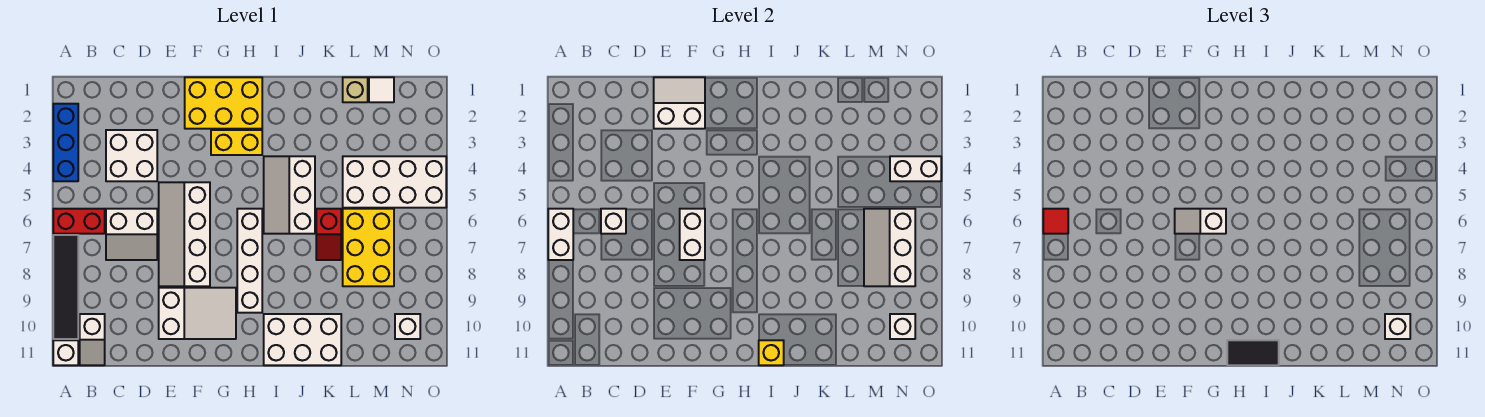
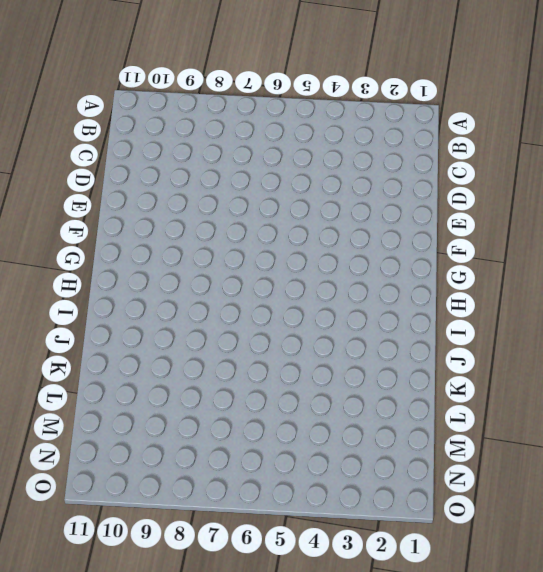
none -> blue brick A2:A4 level 1
none -> red brick A6:B6 level 1
none -> black tile A7:A10 level 1
none -> white brick A11 level 1

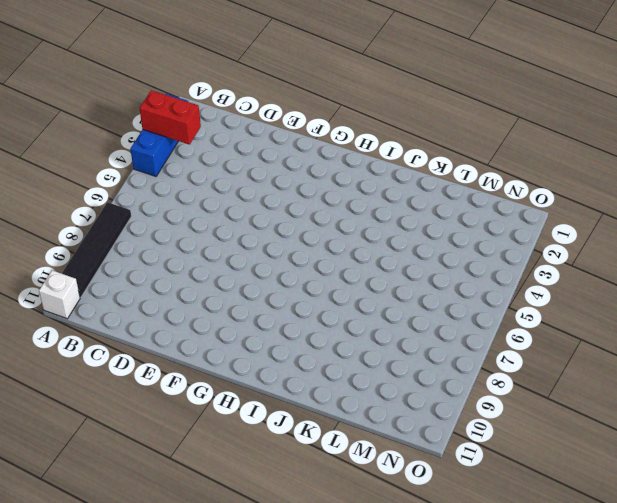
red brick A3:B3 level 2 -> red brick A6:B6 level 1
none -> white slope B10:B11 level 1 top 10
none -> white brick C3:D4 level 1
none -> white slope C6:D7 level 1 top 6
none -> white slope E5:F8 level 1 top F

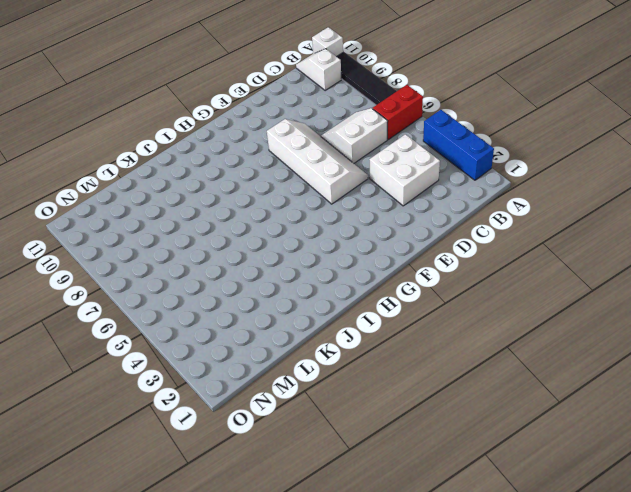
none -> white slope E9:G10 level 1 top E
none -> yellow brick F1:H2 level 1
none -> yellow brick G3:H3 level 1
none -> white brick H6:H9 level 1

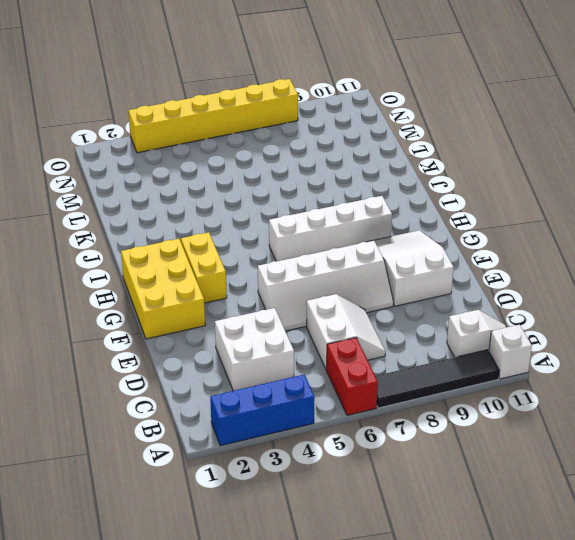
yellow brick O3:O8 level 1 -> white brick L4:O5 level 1
none -> white slope I4:J6 level 1 top J
none -> white brick I10:K11 level 1
none -> red slope K6:K7 level 1 top 6
none -> tan brick L1 level 1

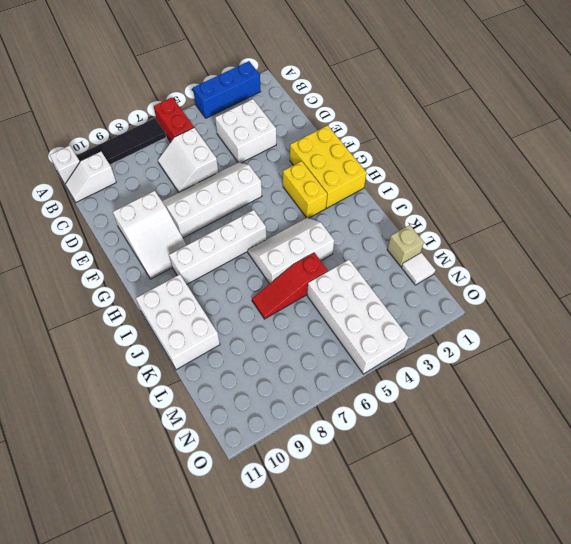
red slope K5:K7 level 1 top 5 -> red slope K6:K7 level 1 top 6
none -> yellow brick L6:M8 level 1
none -> white brick N10 level 1
none -> white brick A6:A7 level 2
none -> white brick C6 level 2

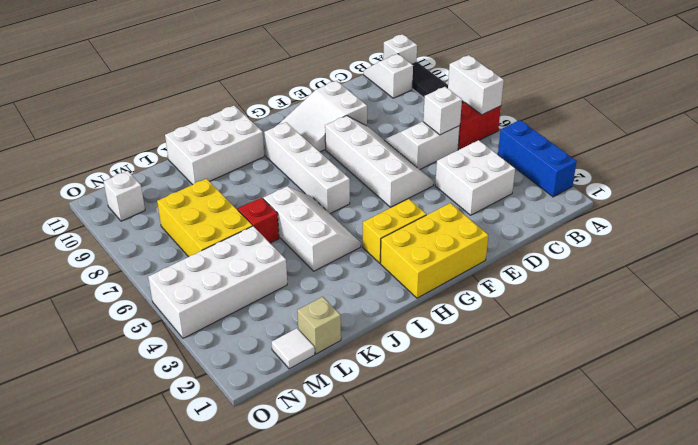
none -> white slope E1:F2 level 2 top 2
none -> white brick F6:F7 level 2
none -> yellow brick I11 level 2
none -> white slope M6:N8 level 2 top N

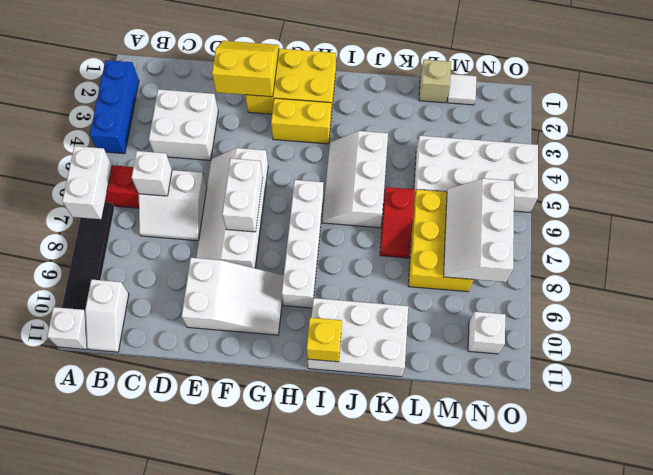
yellow slope E1:F2 level 2 top 2 -> white slope E1:F2 level 2 top 2
none -> white brick N4:O4 level 2
none -> white brick N10 level 2
none -> red tile A6 level 3
none -> white slope F6:G6 level 3 top G

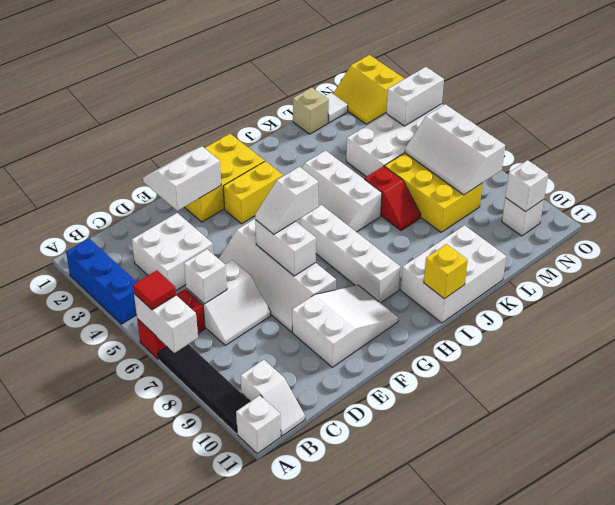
yellow slope N1:O2 level 1 top O -> none
none -> black tile H11:I11 level 3
none -> white brick N10 level 3

